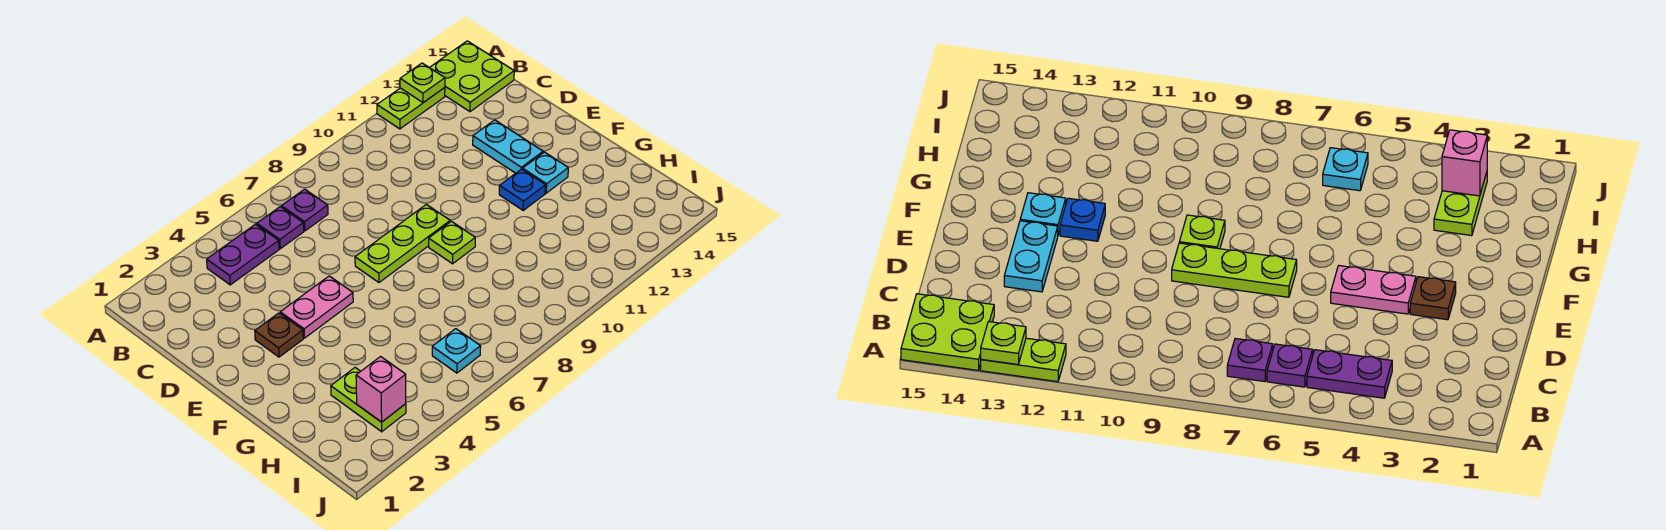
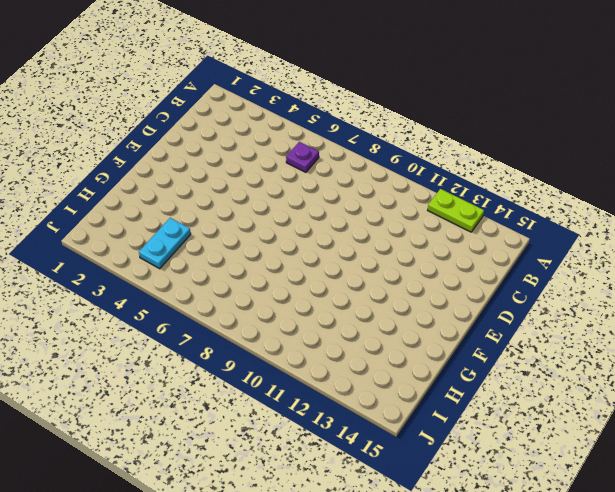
cyan plate H4:I4 level 1 -> cyan plate D13:E13 level 1
none -> lime plate A14:B15 level 1
none -> purple plate B4:B5 level 1
none -> purple plate B7 level 1

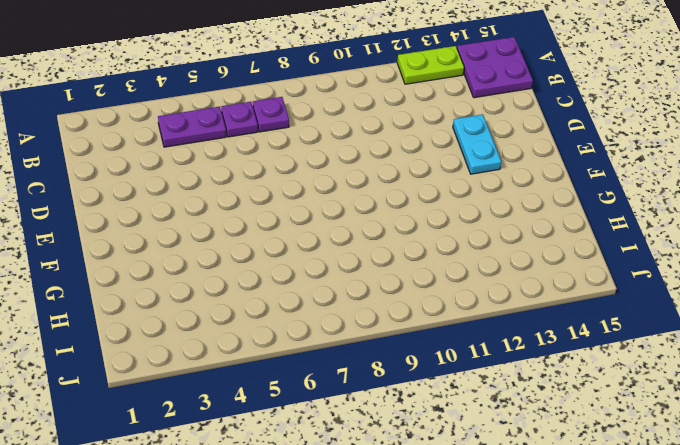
purple plate A14:B15 level 1 -> lime plate A14:B15 level 1
none -> brown plate E3 level 1
none -> pink plate E4:E5 level 1
none -> lime plate E7:E9 level 1

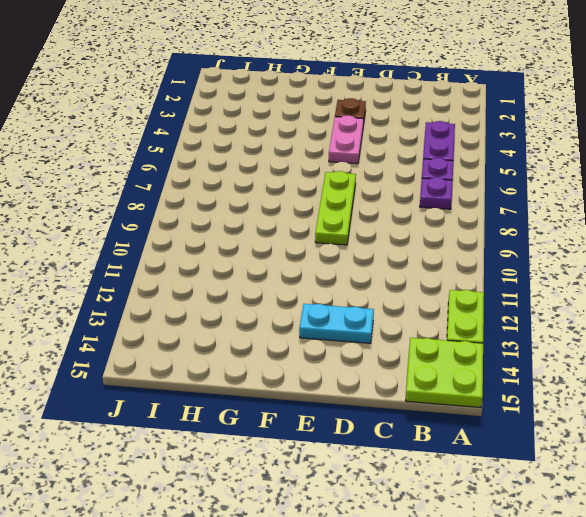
none -> lime plate F9 level 1
none -> blue plate F12 level 1
none -> cyan plate F13 level 1

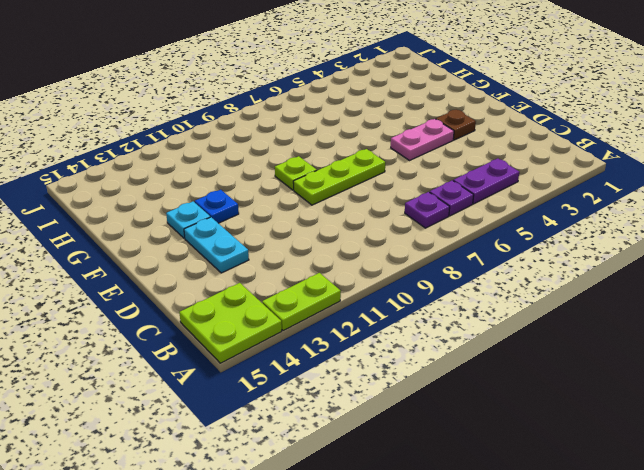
none -> lime plate H3:I3 level 1
none -> cyan plate I6 level 1
none -> lime plate A13 level 2

